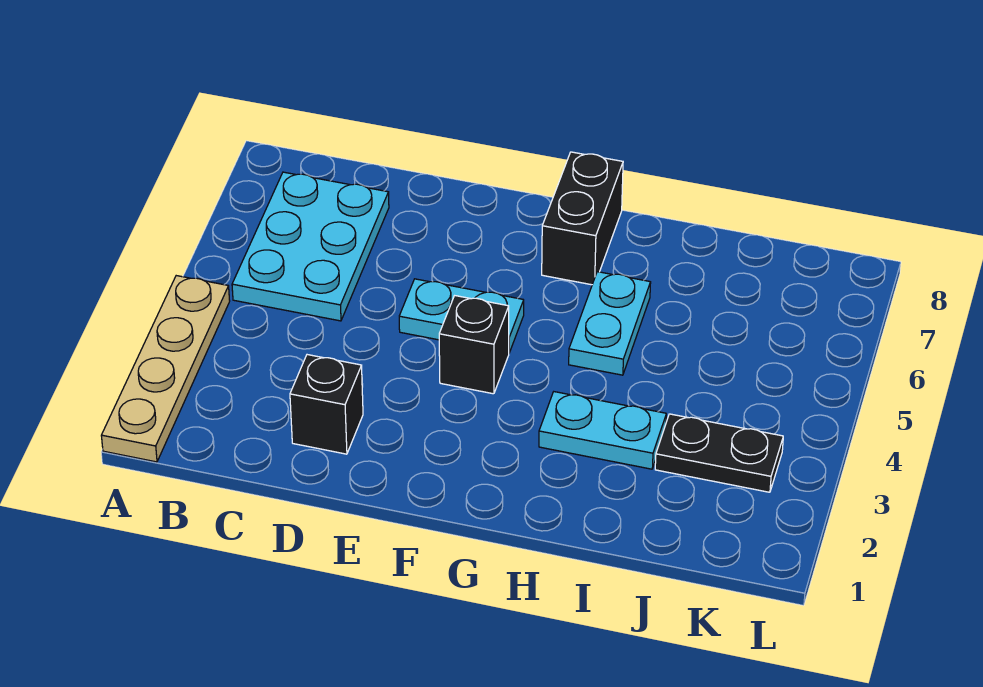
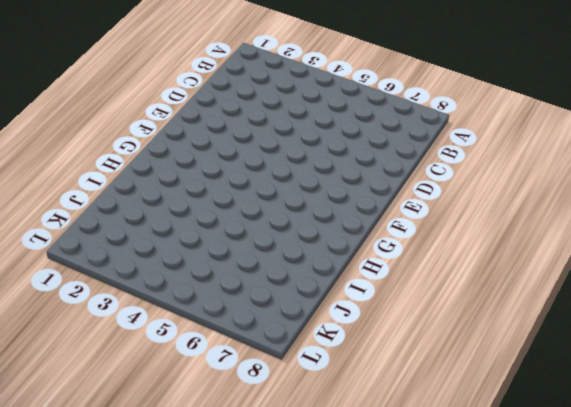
none -> tan plate A1:A4 level 1
none -> cyan plate B5:C7 level 1

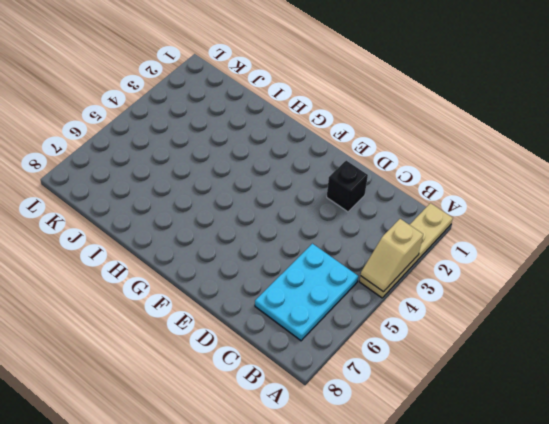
tan slope A3:A4 level 2 top 3 -> none
none -> cyan plate E5:F5 level 1
none -> black brick F4 level 1

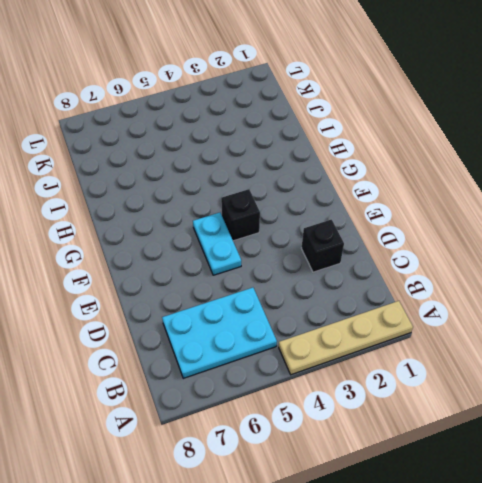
none -> black brick G7:G8 level 1
none -> cyan plate H3:I3 level 1

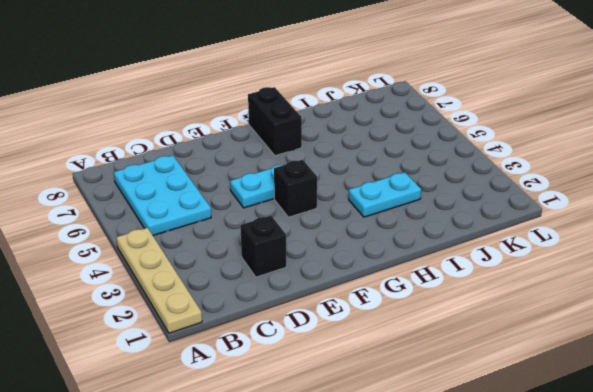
none -> cyan plate H5:H6 level 1
none -> black plate J3:K3 level 1

